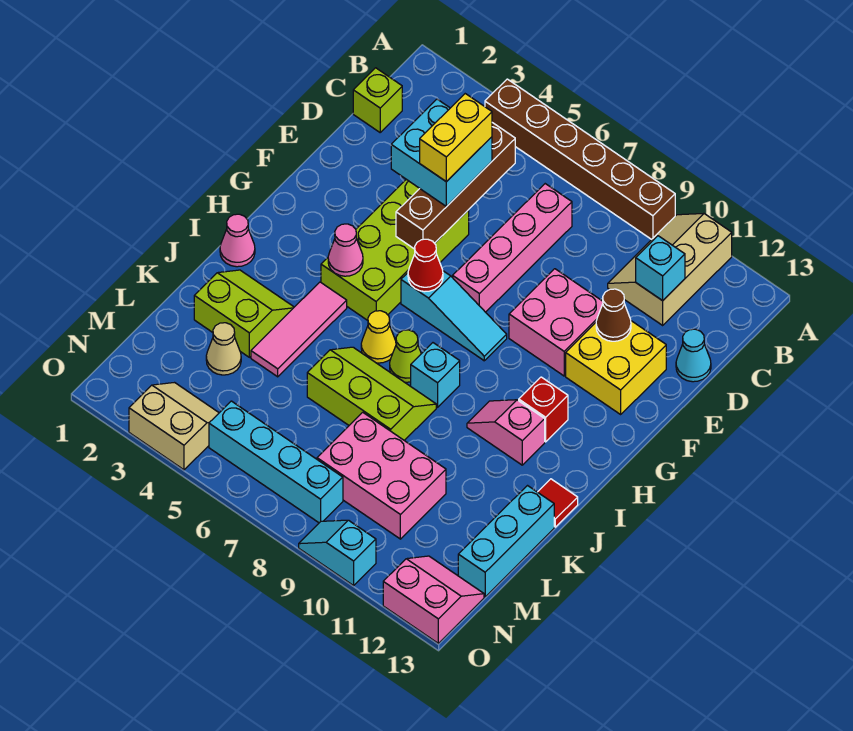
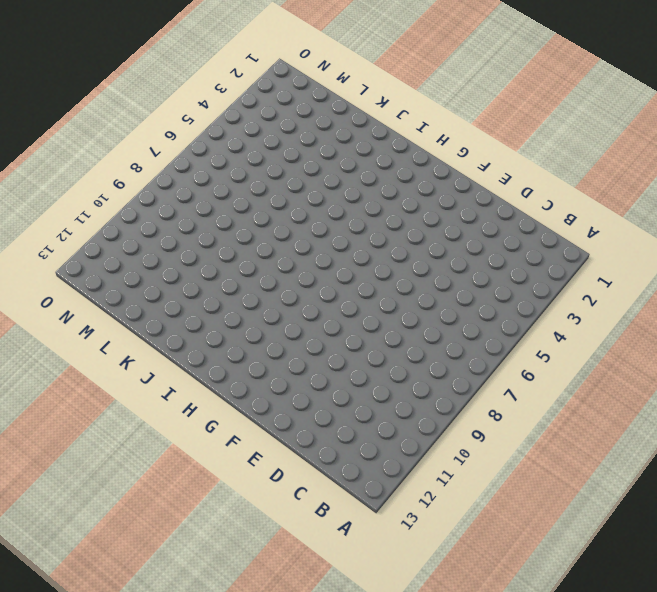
none -> brown brick A4:A9 level 1
none -> tan slope A10:C11 level 1 top 11
none -> lime brick C1 level 1
none -> pink brick C7:F7 level 1

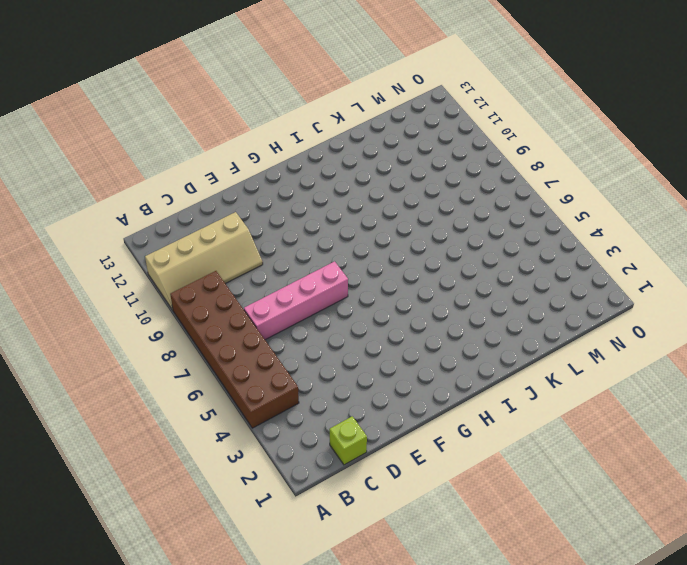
brown brick A4:B9 level 1 -> brown brick A4:A9 level 1
tan slope A10:D11 level 1 top 11 -> tan slope A10:C11 level 1 top 11
none -> cyan cone D13 level 1
none -> lime brick E4:H5 level 1
none -> pink brick E9:F10 level 1
none -> yellow brick E11:F12 level 1

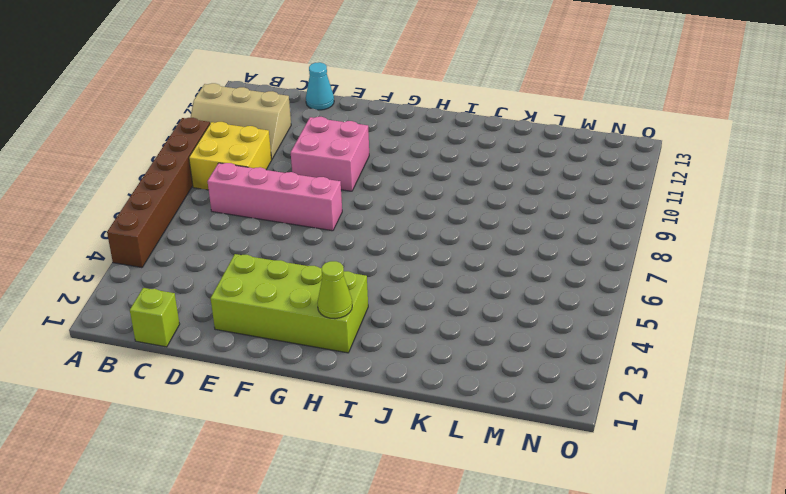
yellow brick B8:C9 level 1 -> yellow brick E11:F12 level 1
lime brick E2:H3 level 1 -> lime brick E4:H5 level 1
lime cone H2 level 2 -> lime cone I7 level 1
none -> cyan slope G6:G8 level 1 top 6
none -> red brick H11 level 1
none -> pink cone I1 level 1
none -> pink tile I4:K4 level 1

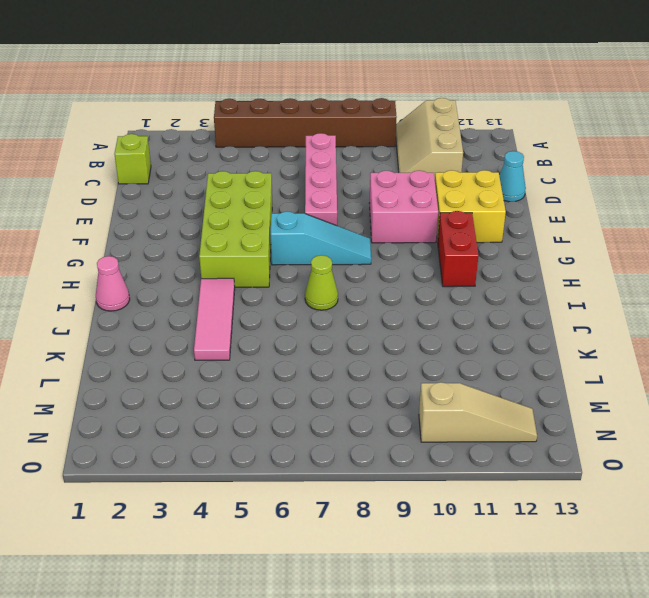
red brick G11:H11 level 1 -> red brick H11 level 1
tan slope N10:N12 level 1 top 10 -> pink slope N12:O13 level 1 top O
none -> yellow cone I6 level 1
none -> cyan brick I8 level 1
none -> pink slope I10:I11 level 1 top 11
none -> lime slope J2:K3 level 1 top K

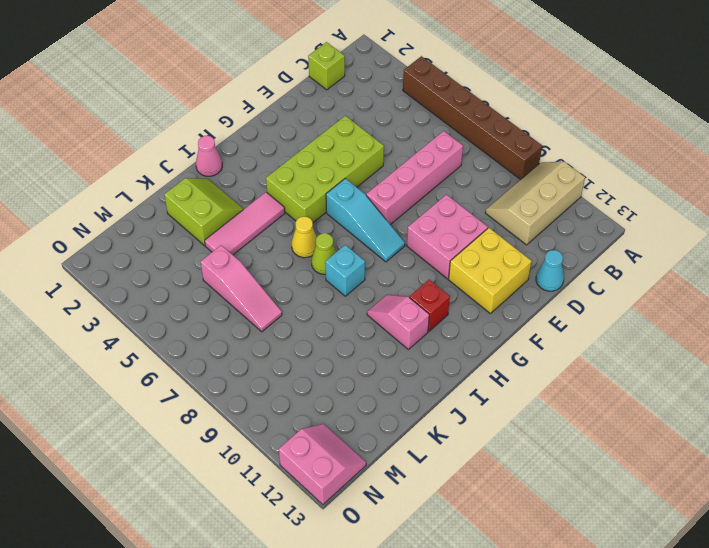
pink slope L5:L7 level 1 top 5 -> none
none -> lime slope J6:K8 level 1 top K
none -> red tile J13 level 1
none -> cyan brick K13:M13 level 1
none -> tan cone L3 level 1

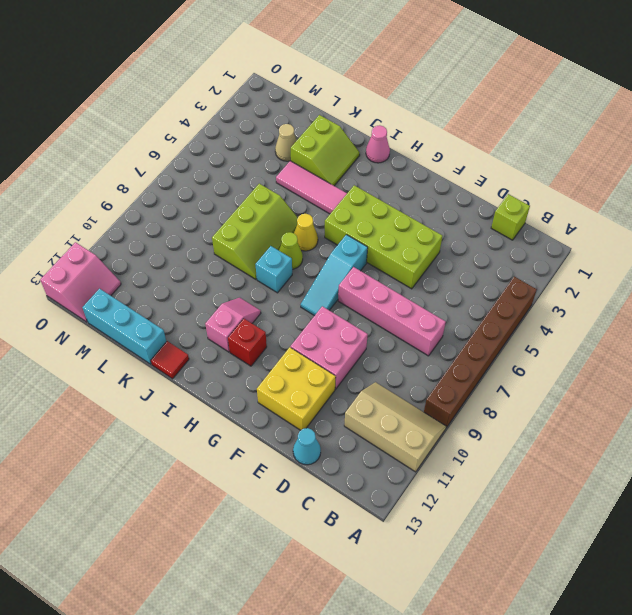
none -> pink brick L8:M10 level 1
none -> tan slope N3:O4 level 1 top O
none -> cyan brick N5:N8 level 1
none -> cyan slope O9:O10 level 1 top 10

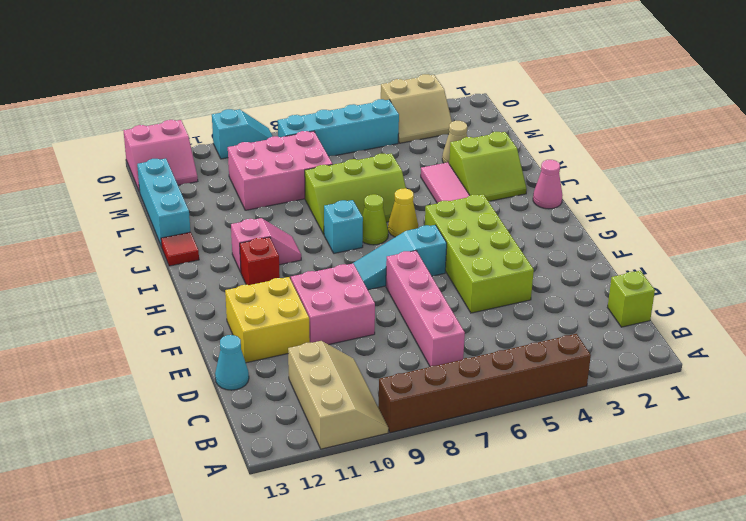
none -> brown brick C5:F5 level 2
none -> cyan brick C11 level 2
none -> brown cone E11 level 2
none -> red cone G6 level 2

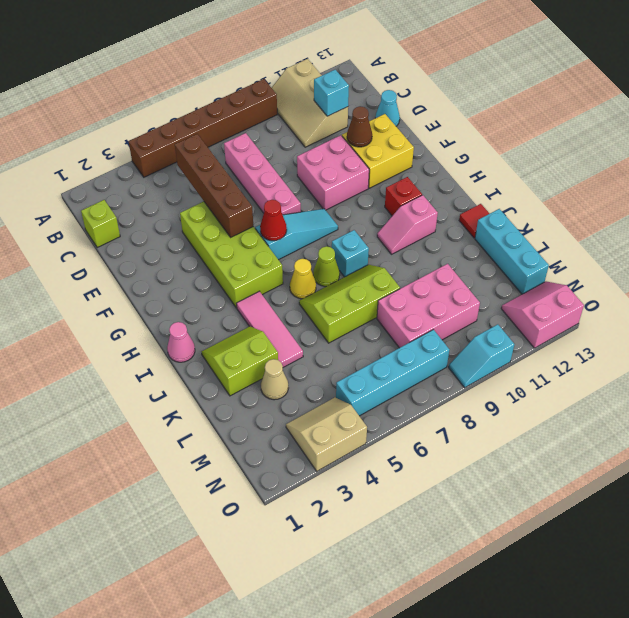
none -> pink cone H4 level 2
none -> cyan brick D4:E5 level 3
none -> yellow brick D5:E5 level 4

